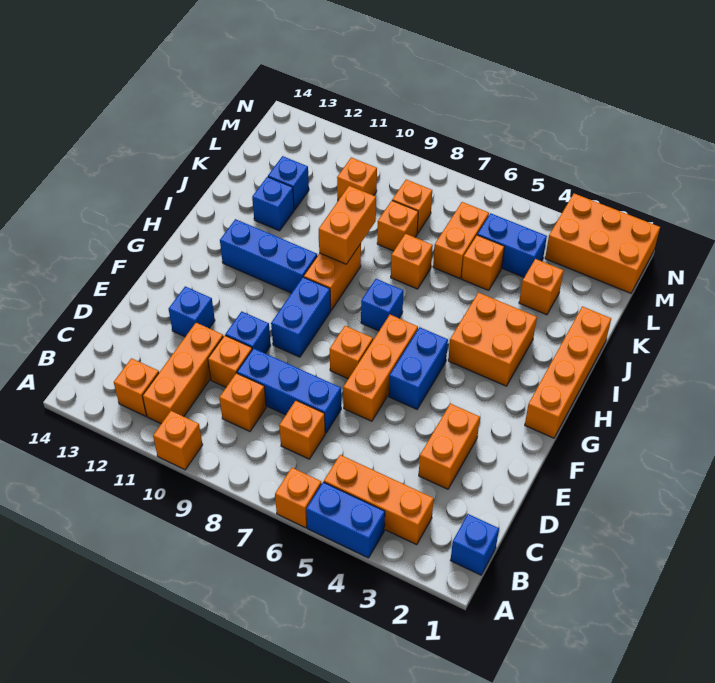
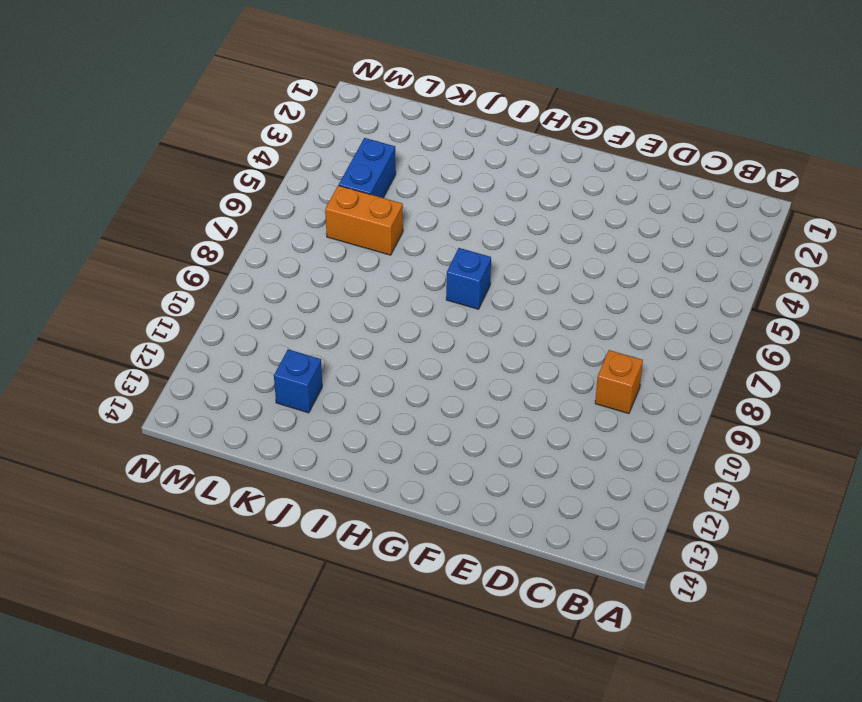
none -> blue brick A4:A5 level 1
none -> orange brick A6 level 1
none -> orange brick A10 level 1
none -> blue brick B1 level 1

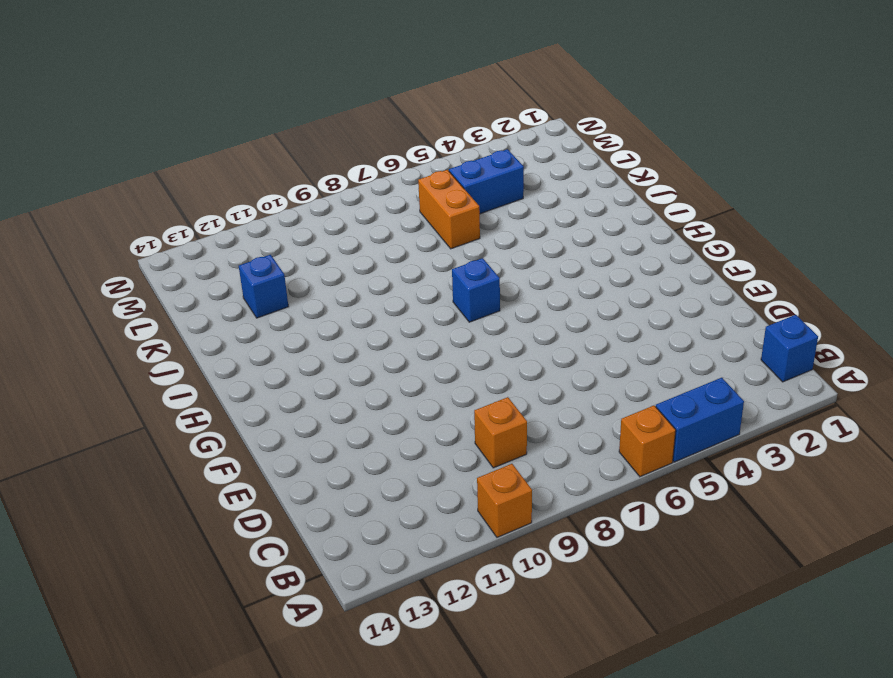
none -> orange brick B3:B5 level 1
none -> orange brick B11:D11 level 1
none -> orange brick B12 level 1
none -> orange brick C7 level 1

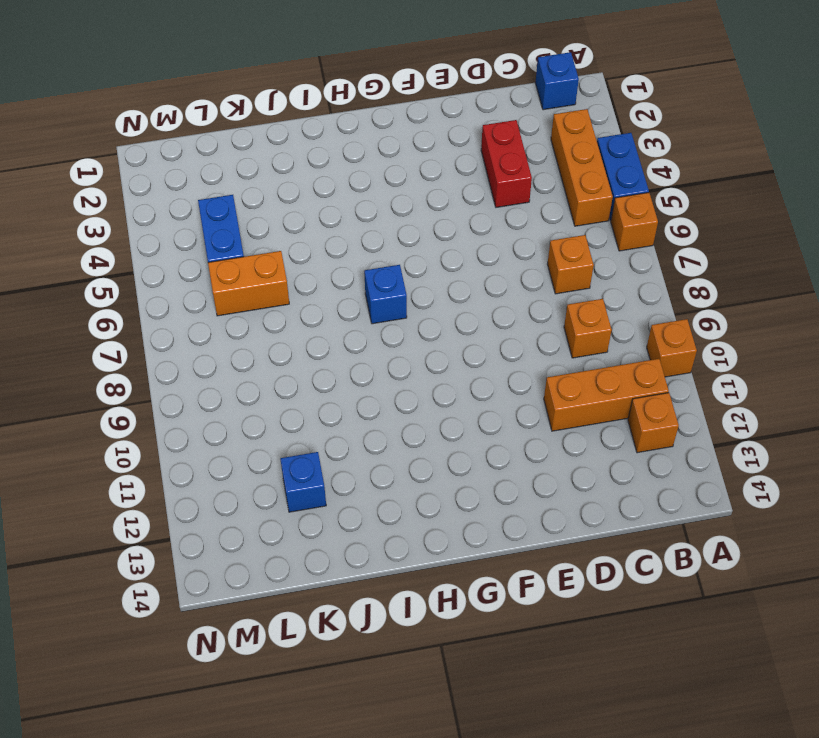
red brick D3:D4 level 1 -> orange brick D3:E3 level 1
none -> blue brick D7:D9 level 1
none -> orange brick D10 level 1
none -> orange brick E6:G6 level 1
none -> blue brick E10 level 1

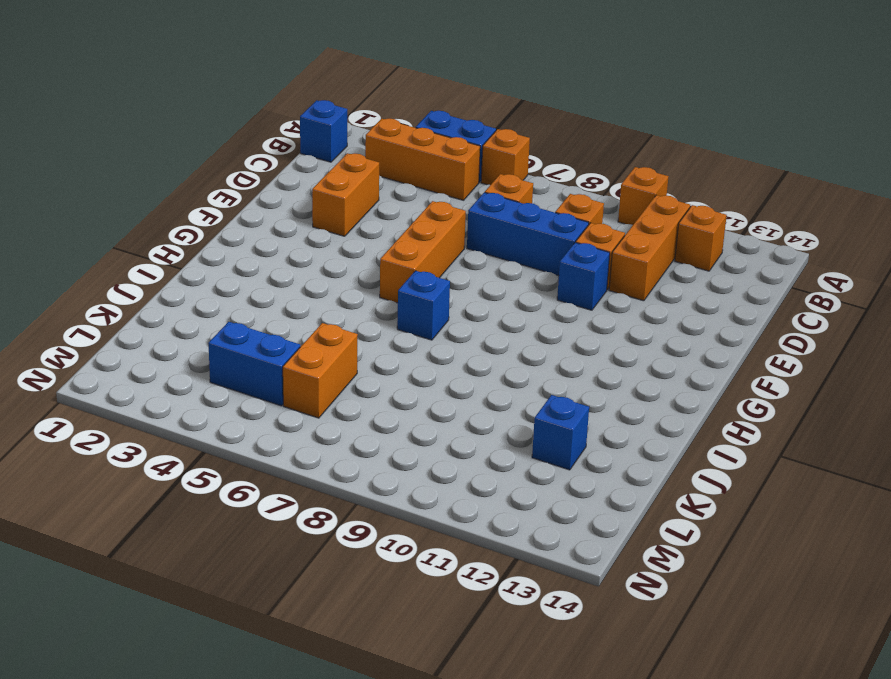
none -> blue brick E12 level 1
none -> blue brick F5:G5 level 1
none -> orange brick F7 level 1
none -> blue brick F9:G9 level 1

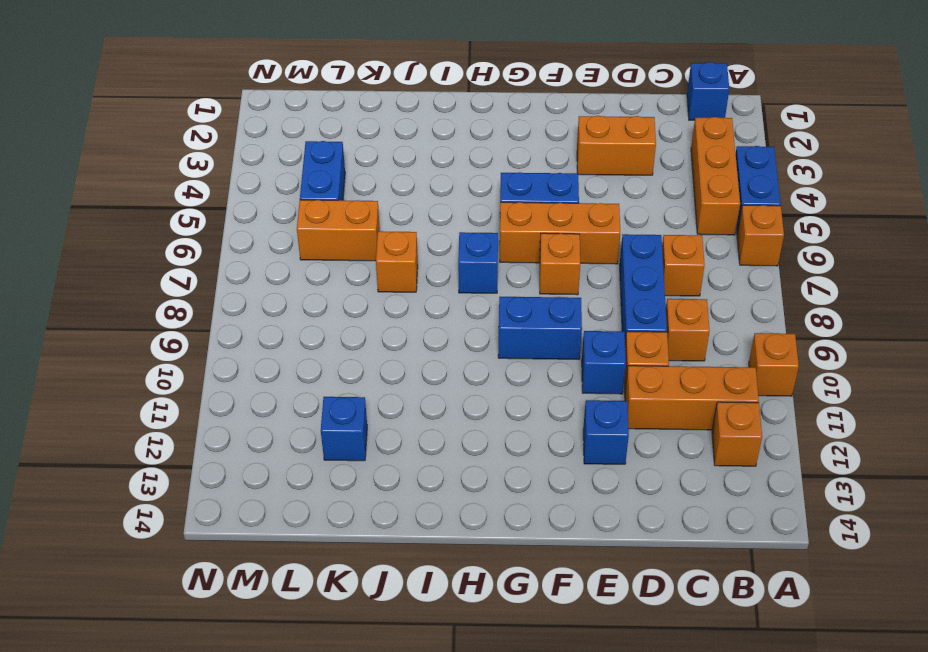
none -> orange brick G1:J1 level 1
none -> orange brick H3:I4 level 1
none -> orange brick H9:I9 level 1
none -> blue brick H10:H12 level 1

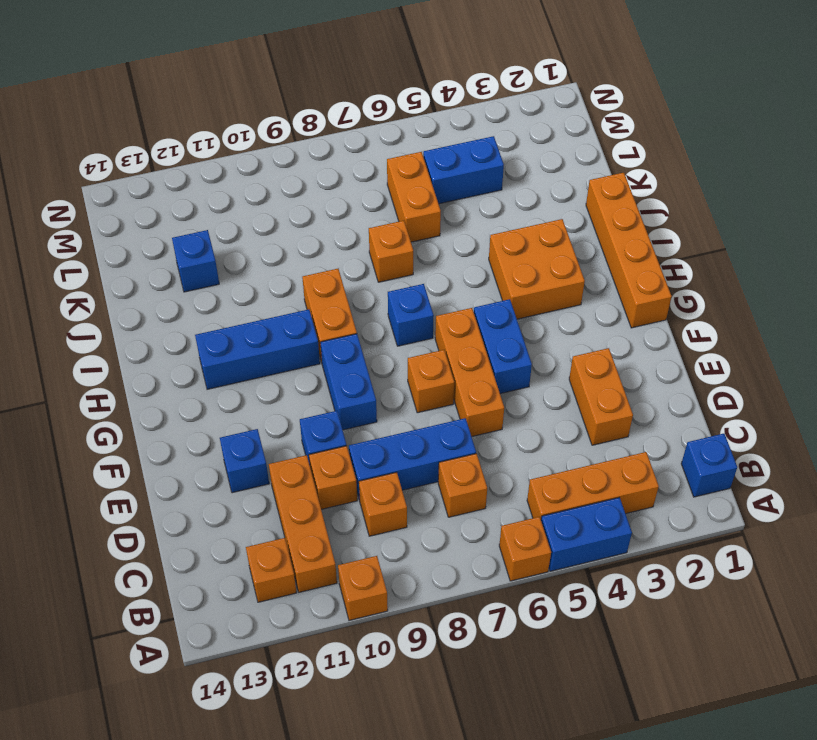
none -> blue brick J12 level 1
none -> orange brick K3 level 1
none -> orange brick K5 level 1
none -> orange brick K8 level 1

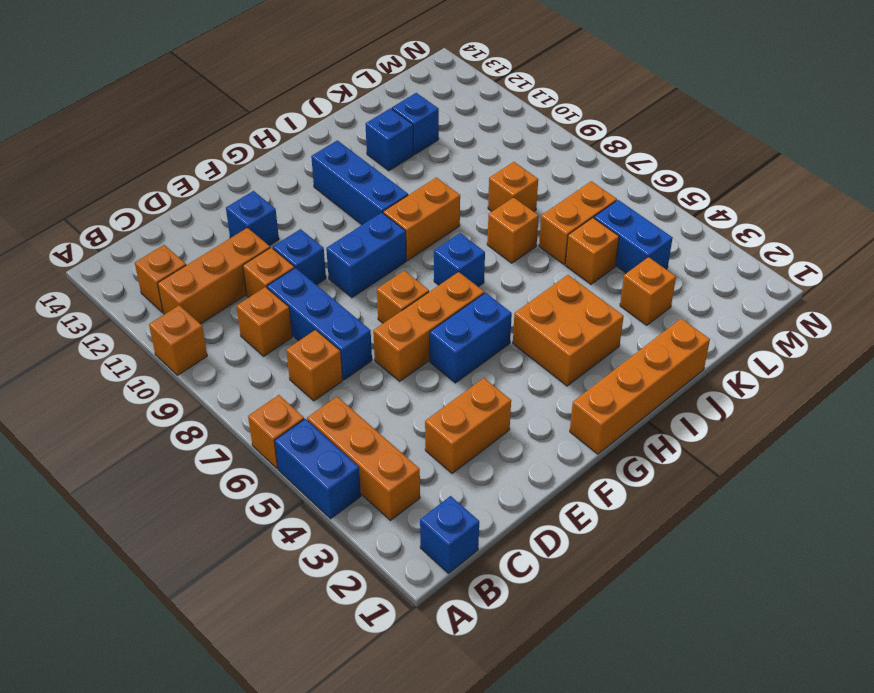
none -> orange brick L8 level 1
none -> orange brick L10 level 1
none -> orange brick M1:N3 level 1
none -> orange brick I9:J9 level 2

